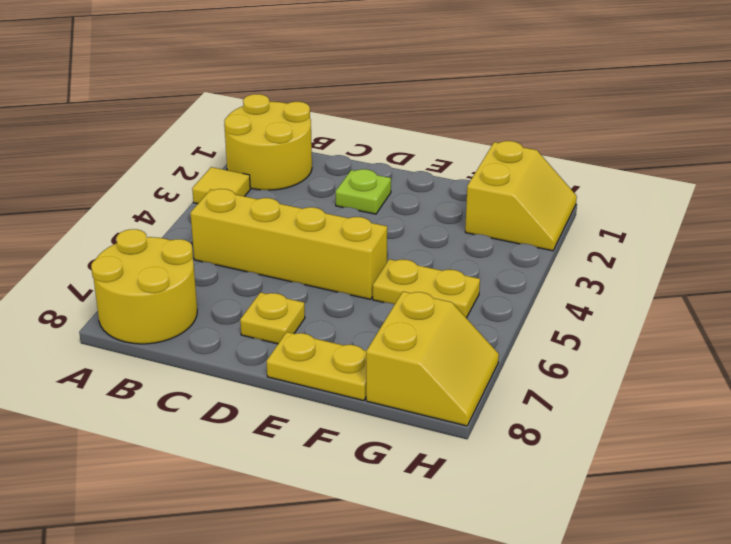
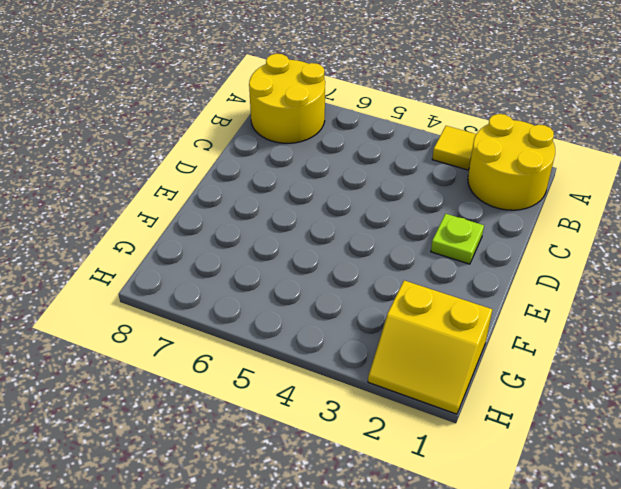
none -> yellow brick B5:E5 level 1
none -> yellow plate D7 level 1

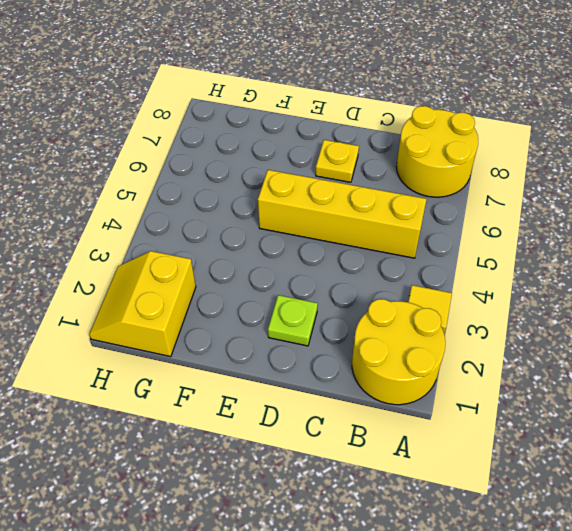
none -> yellow plate E8:F8 level 1
none -> yellow plate F5:G5 level 1

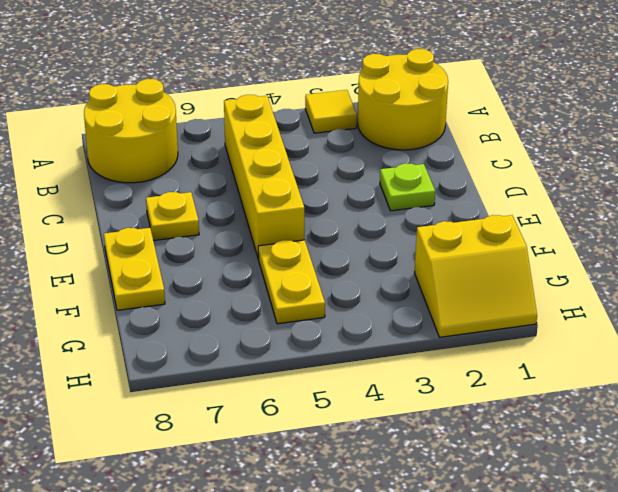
none -> yellow slope G7:H8 level 1 top G

